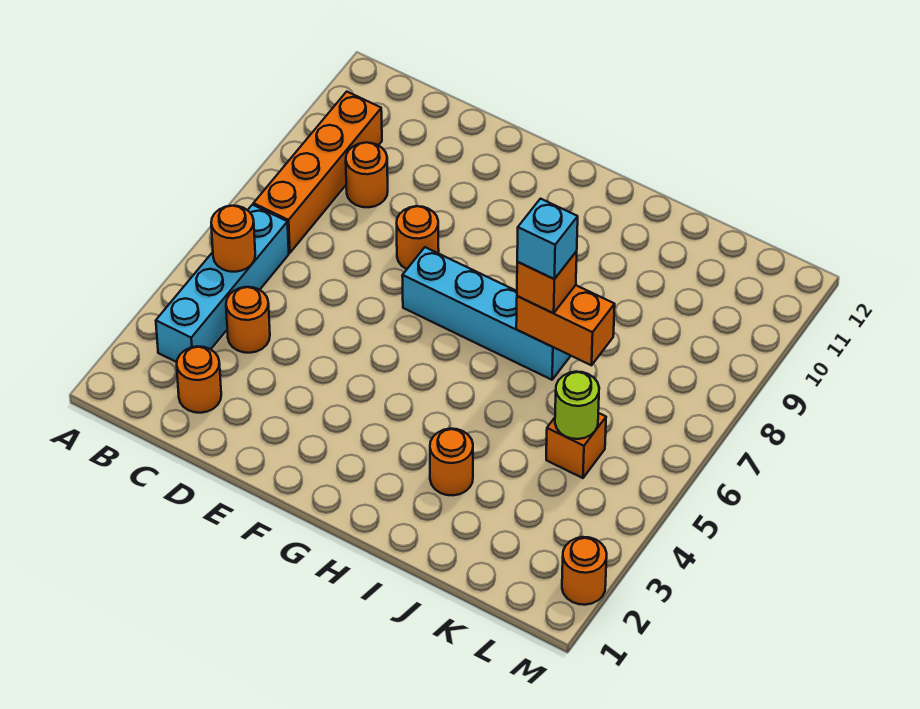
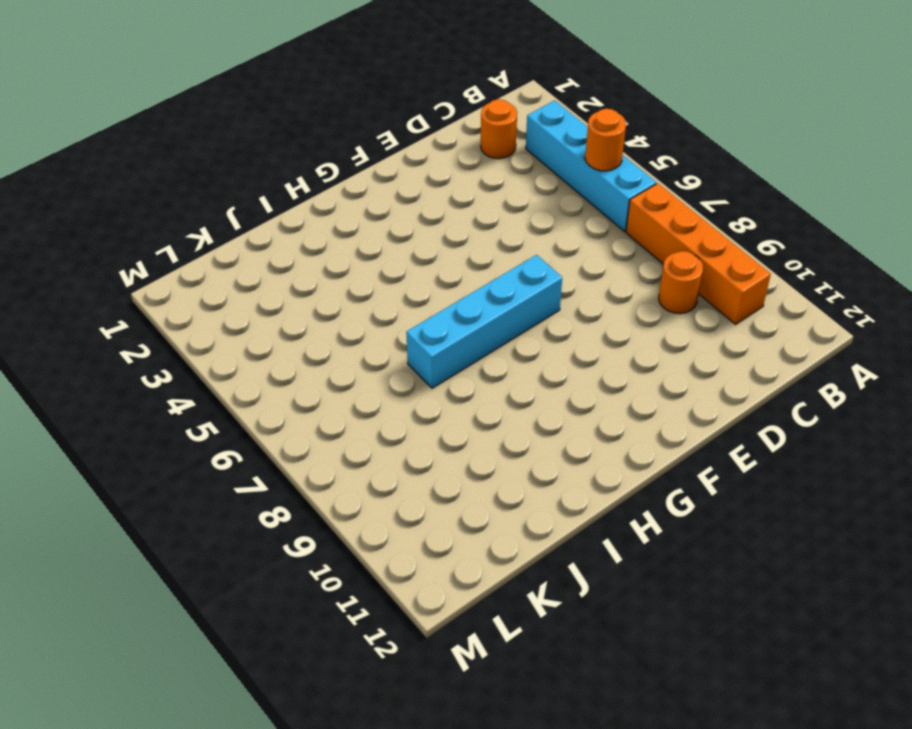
none -> orange round brick C4 level 1
none -> orange round brick E8 level 1
none -> orange round brick I3 level 1

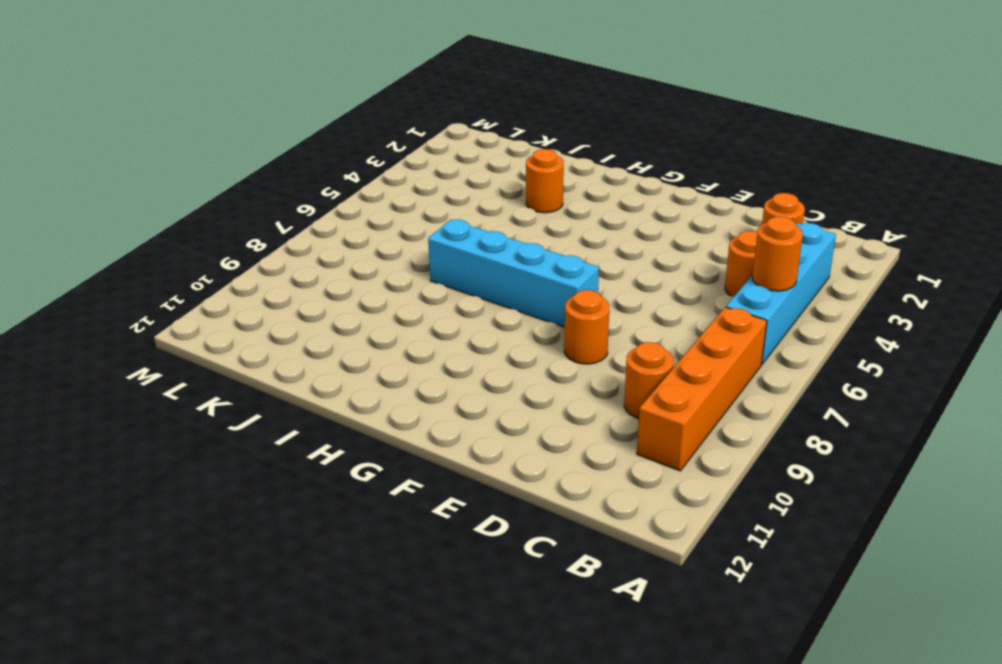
none -> orange brick K5 level 1
none -> orange round brick M2 level 1
none -> orange brick I7:J7 level 2

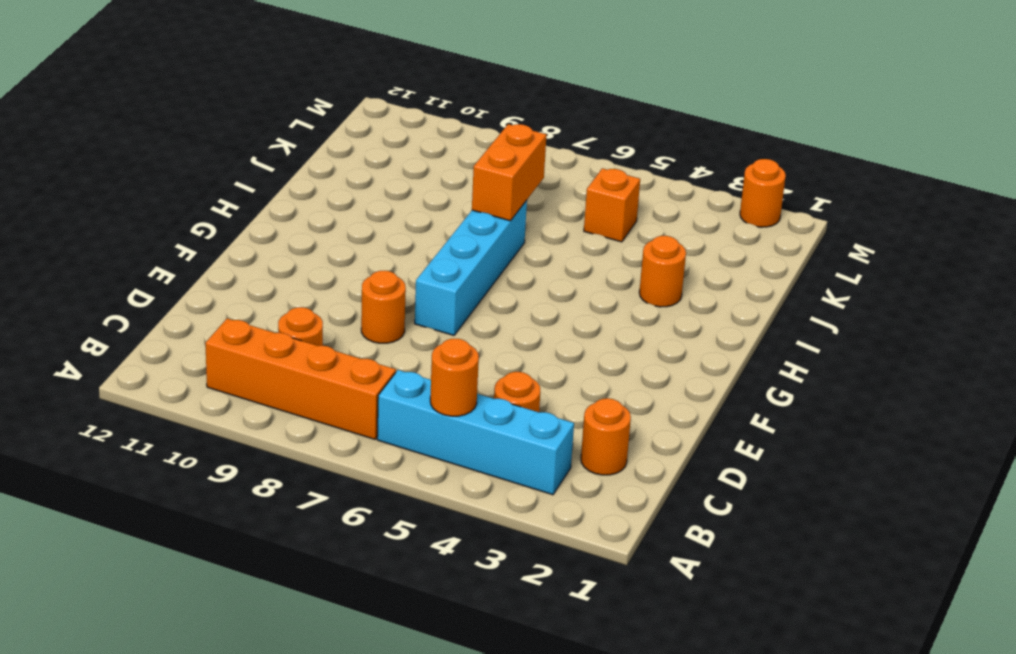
none -> lime round brick K5 level 2
none -> orange brick I7 level 3
none -> cyan brick I7 level 4

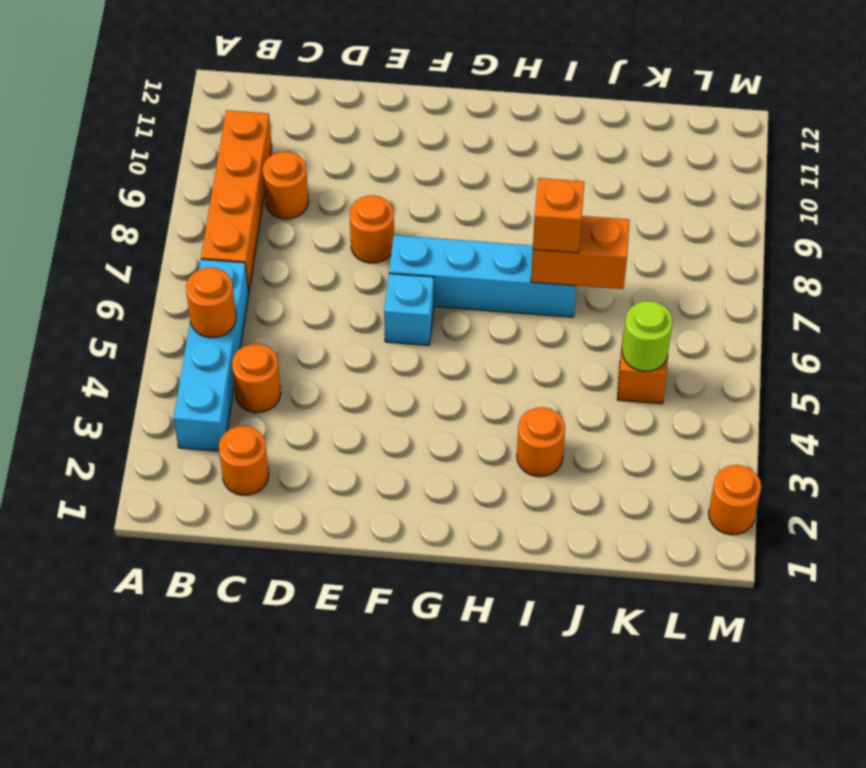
cyan brick F6 level 1 -> cyan brick I7 level 4

